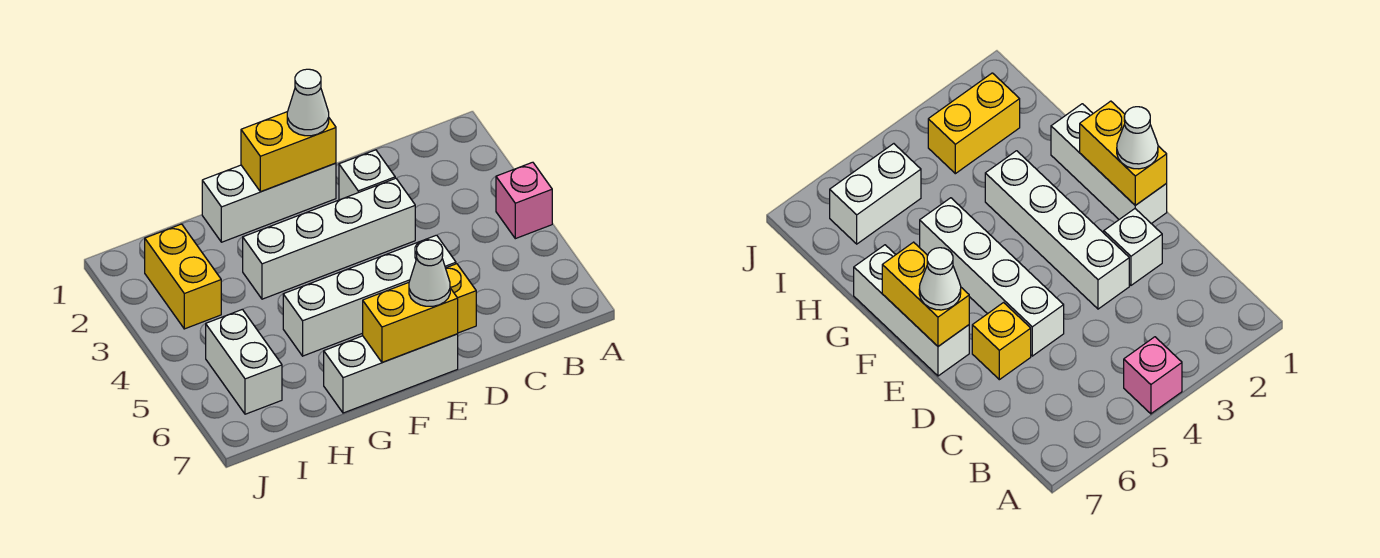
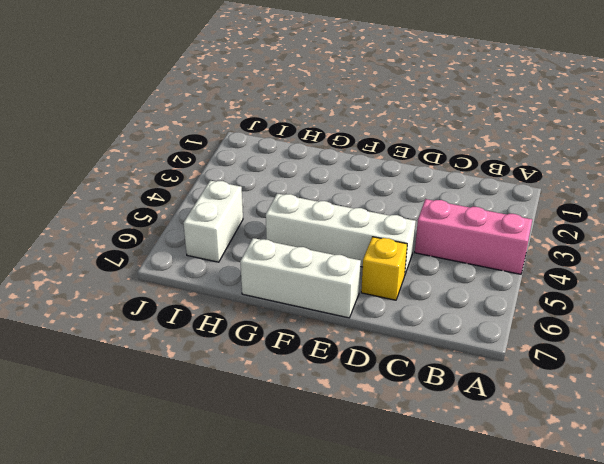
pink brick A4:C4 level 1 -> pink brick A4 level 1
none -> white brick D2 level 1
none -> white brick D3:G3 level 1
none -> white brick E1:G1 level 1

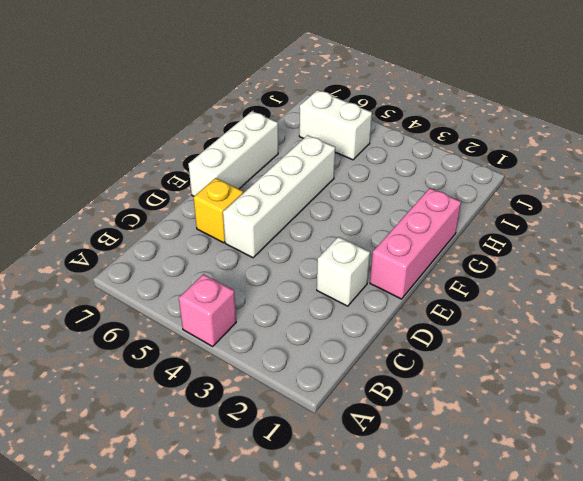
pink brick E1:G1 level 1 -> white brick E1:G1 level 1
none -> white brick D3:G3 level 1
none -> yellow brick I2:I3 level 1
none -> yellow brick E1:F1 level 2

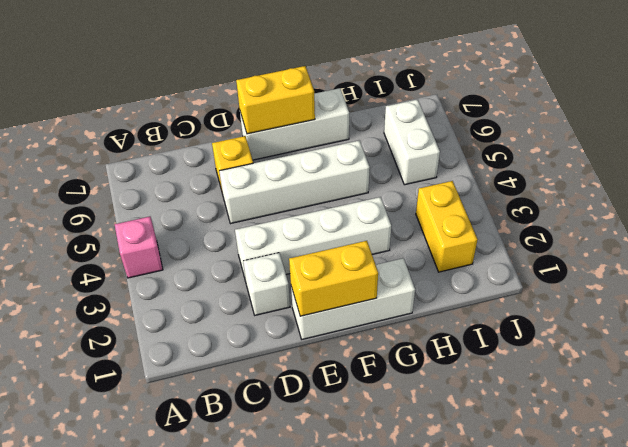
none -> white cone E1 level 3
none -> white cone E7 level 3

